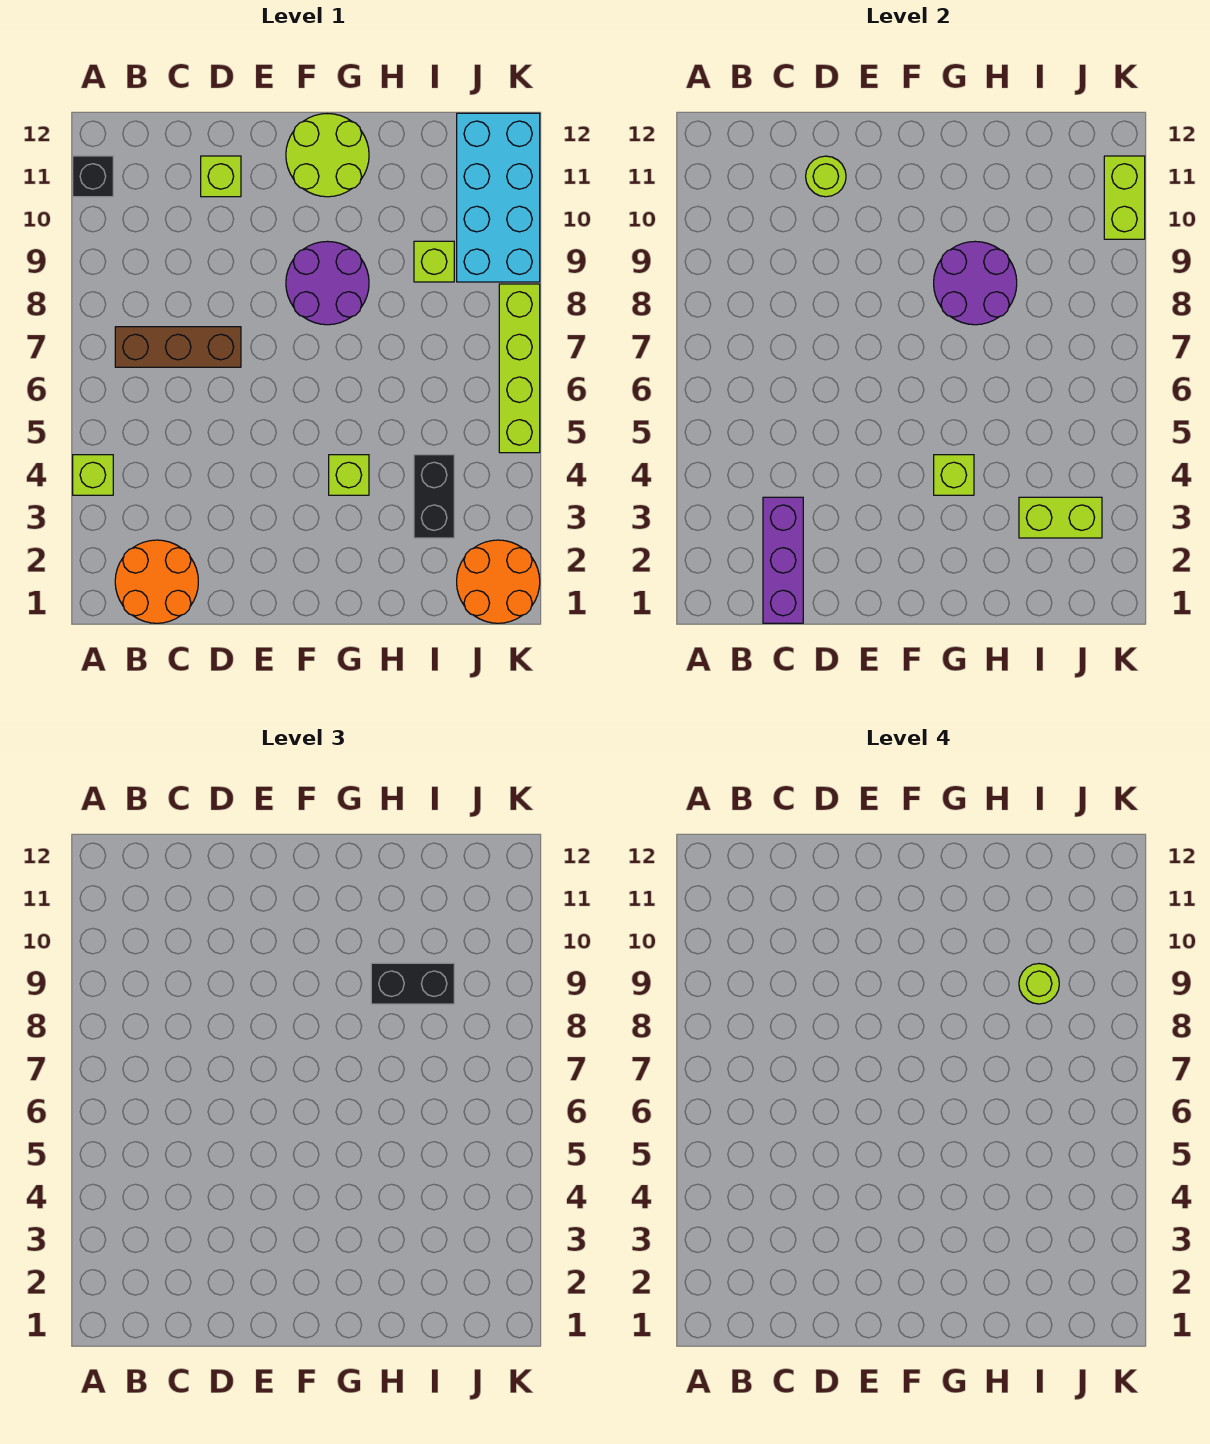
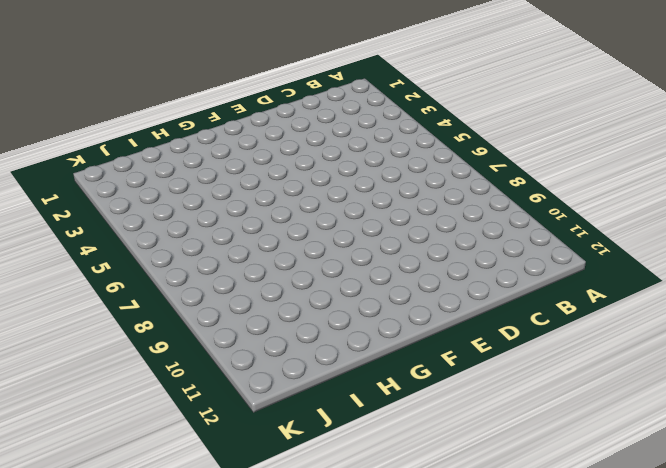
none -> lime brick A4 level 1
none -> black brick A11 level 1
none -> orange round brick B1:C2 level 1

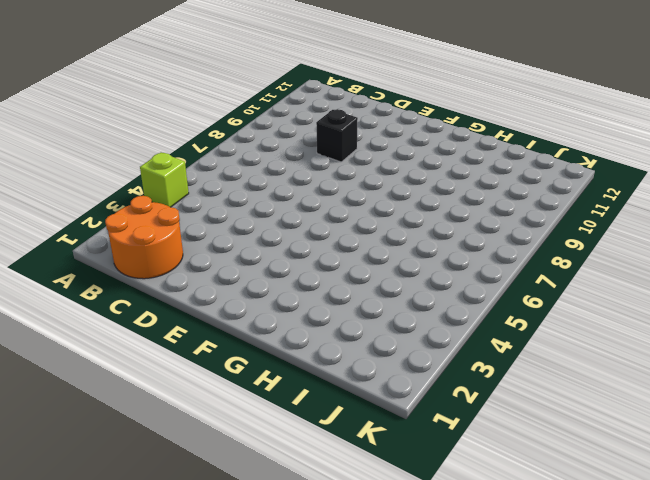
black brick D9 level 1 -> black brick A11 level 1
none -> brown brick B7:D7 level 1
none -> lime brick D11 level 1
none -> purple round brick F8:G9 level 1

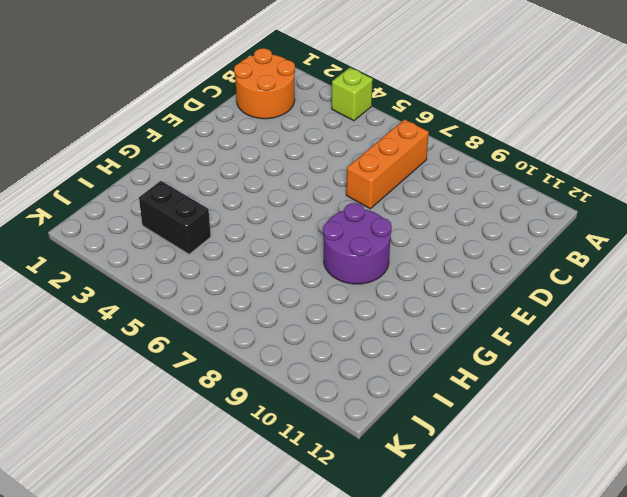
orange brick B7:D7 level 1 -> brown brick B7:D7 level 1
none -> black brick A11 level 1
none -> lime brick D11 level 1
none -> lime round brick F11:G12 level 1

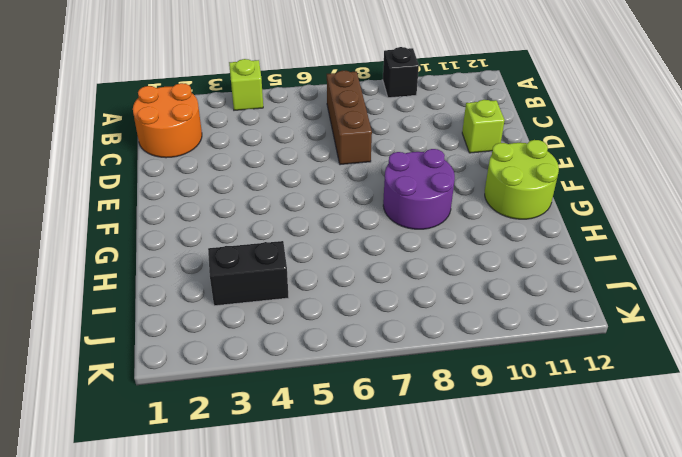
black brick A9 level 1 -> black brick A11 level 1
none -> lime brick G4 level 1
none -> lime brick I9 level 1
none -> orange round brick J1:K2 level 1

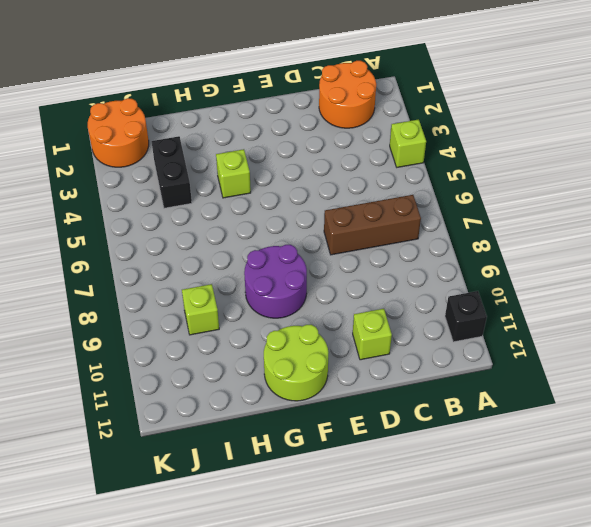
none -> cyan brick J9:K12 level 1
none -> lime brick K5:K8 level 1
none -> purple brick C1:C3 level 2

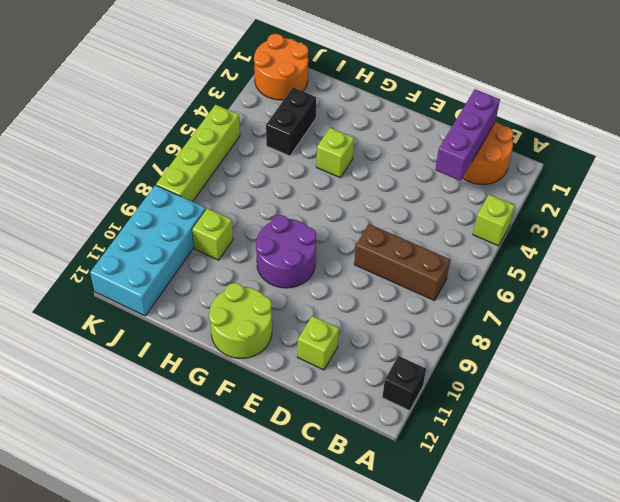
none -> lime round brick D11 level 2
none -> lime brick G4 level 2
none -> purple round brick G8:H9 level 2

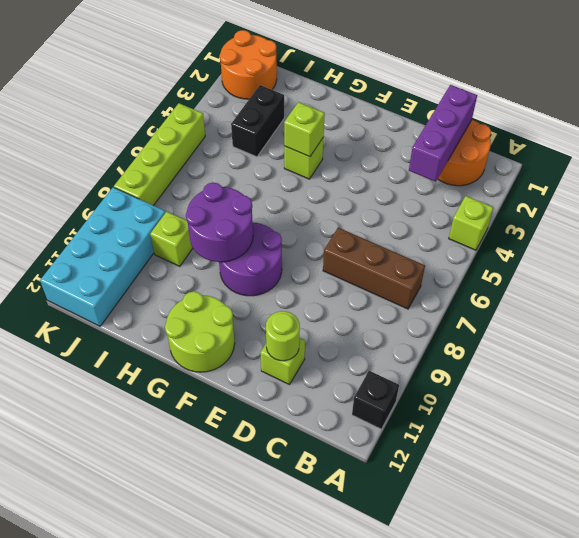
none -> lime brick I3:J3 level 2
none -> lime brick K10:K11 level 2
none -> black brick H9:I9 level 3

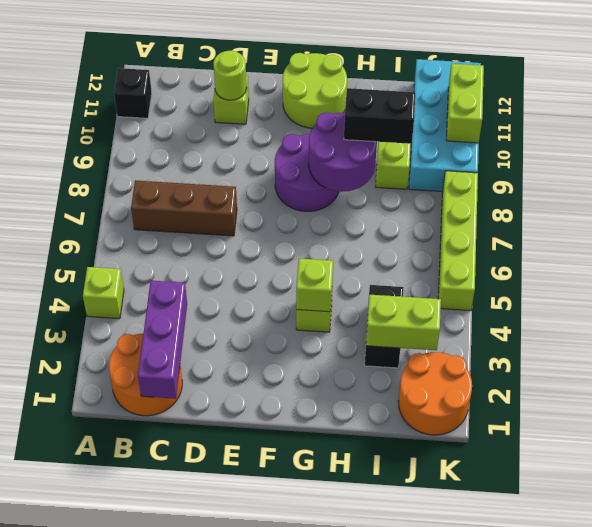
none -> lime round brick I9 level 4

